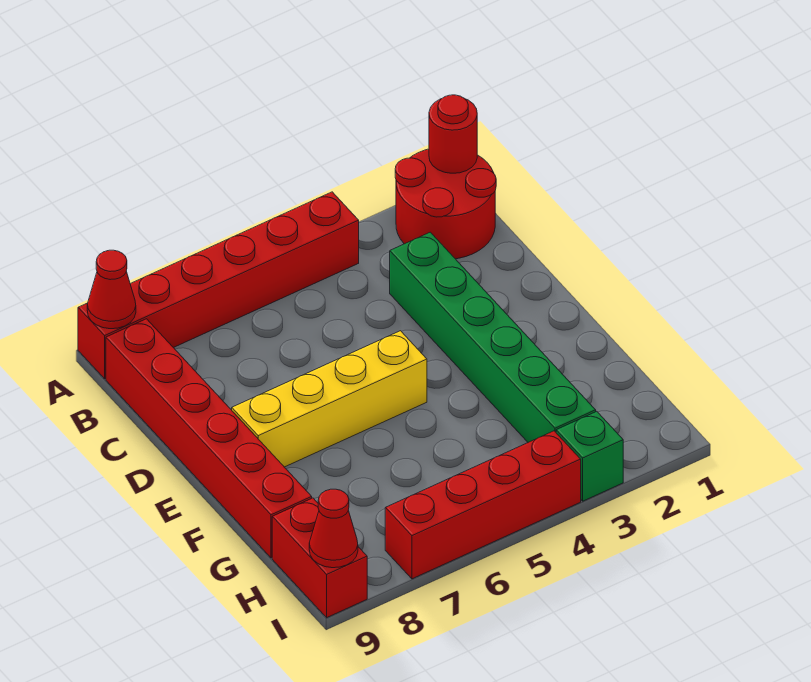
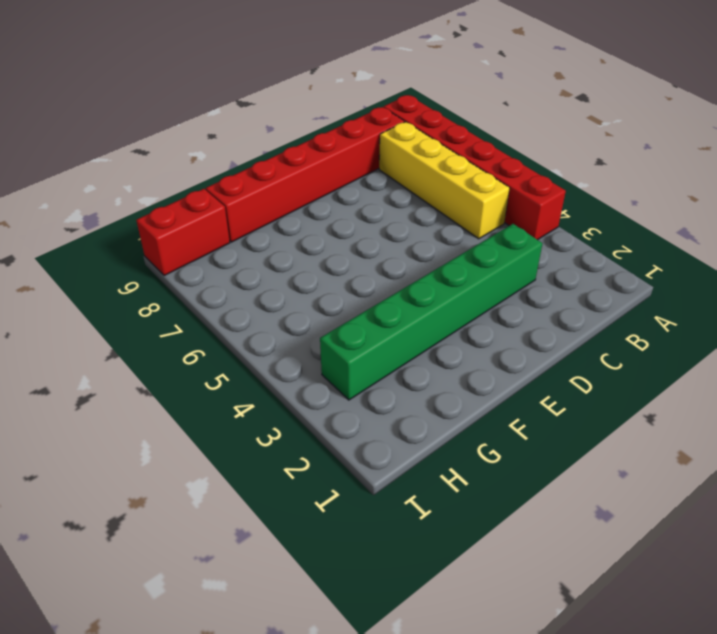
yellow brick B5:B8 level 1 -> yellow brick E5:E8 level 1
none -> red round brick A1:B2 level 1
none -> green brick I3 level 1

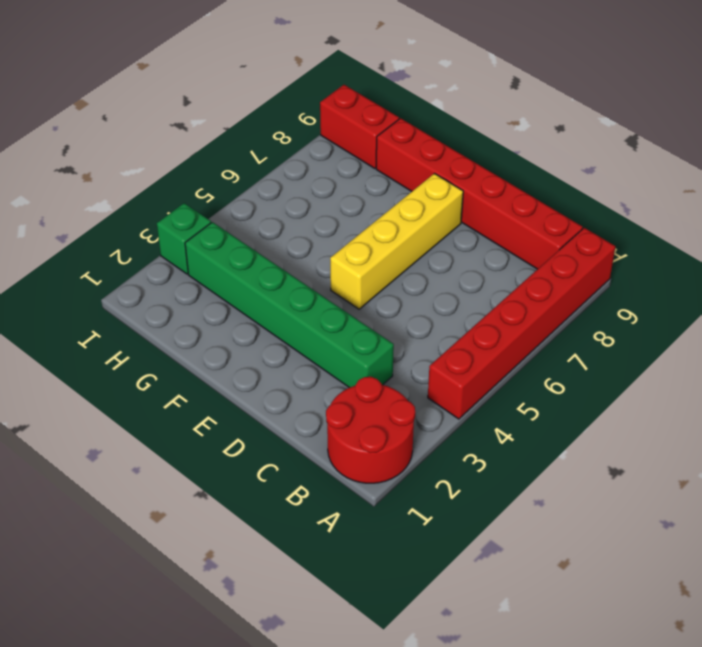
none -> red brick I4:I7 level 1
none -> red round brick A1 level 2

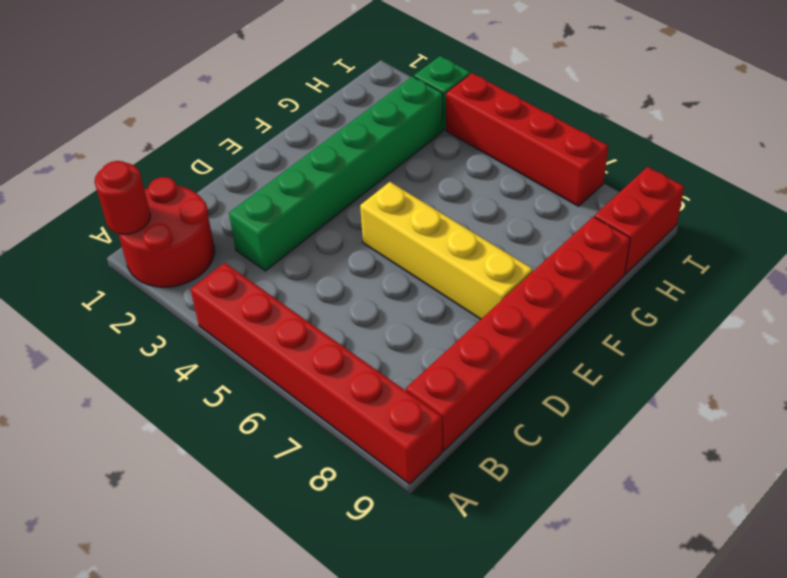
none -> red cone A9 level 2
none -> red cone I9 level 2

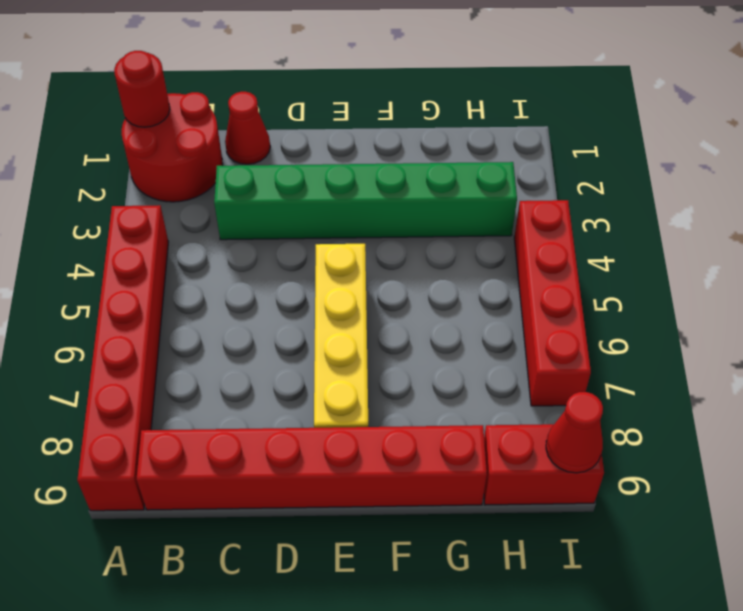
red cone C1 level 1 -> red cone A9 level 2
none -> green brick I3 level 1

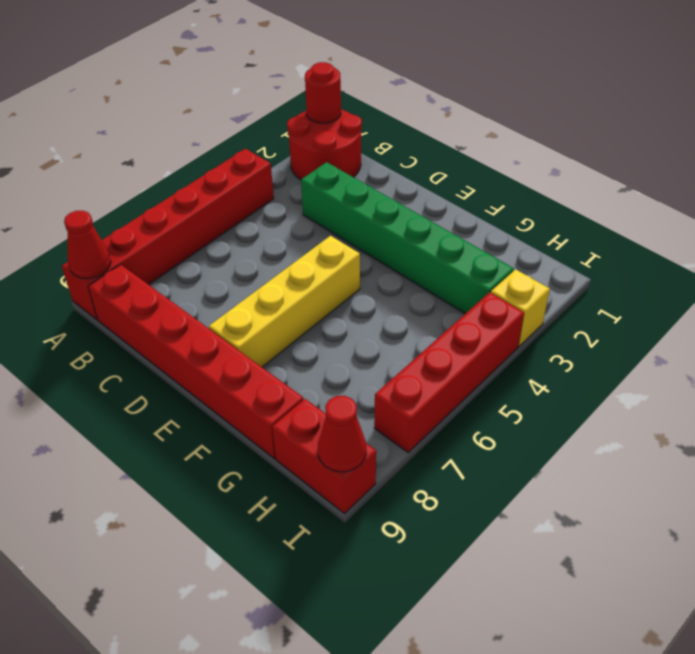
yellow brick I3 level 1 -> green brick I3 level 1

